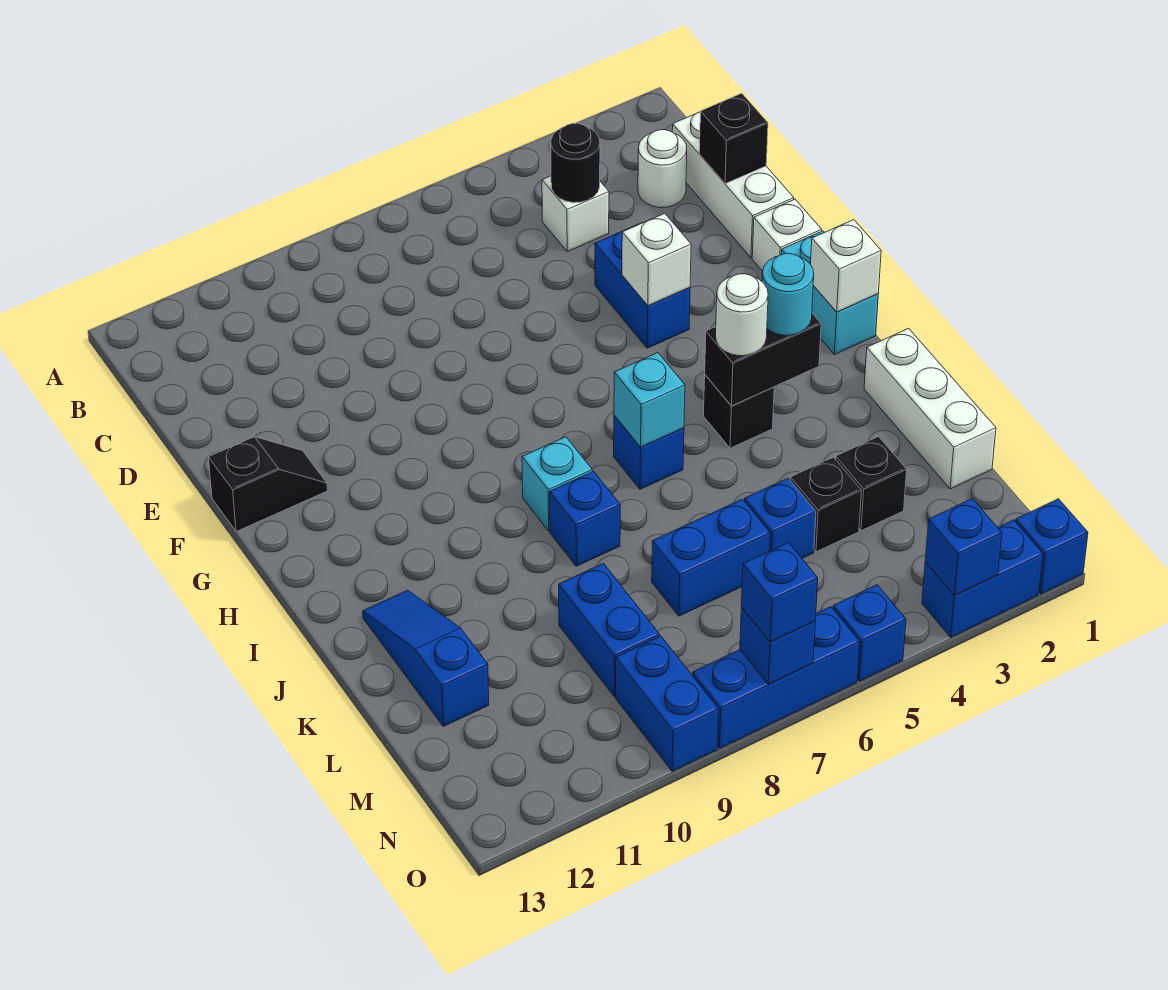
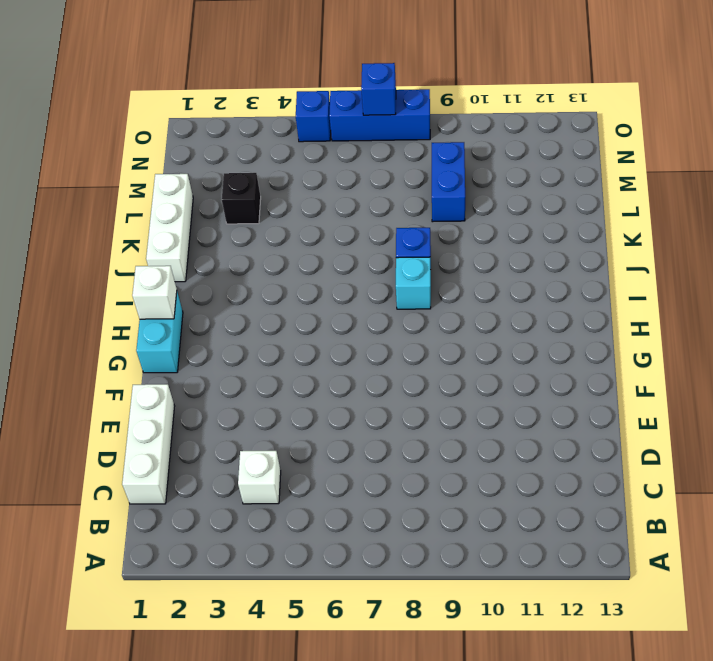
none -> white round brick C2 level 1
none -> blue brick E4:F4 level 1
none -> white brick F1 level 1
none -> black slope F12:F13 level 1 top 13

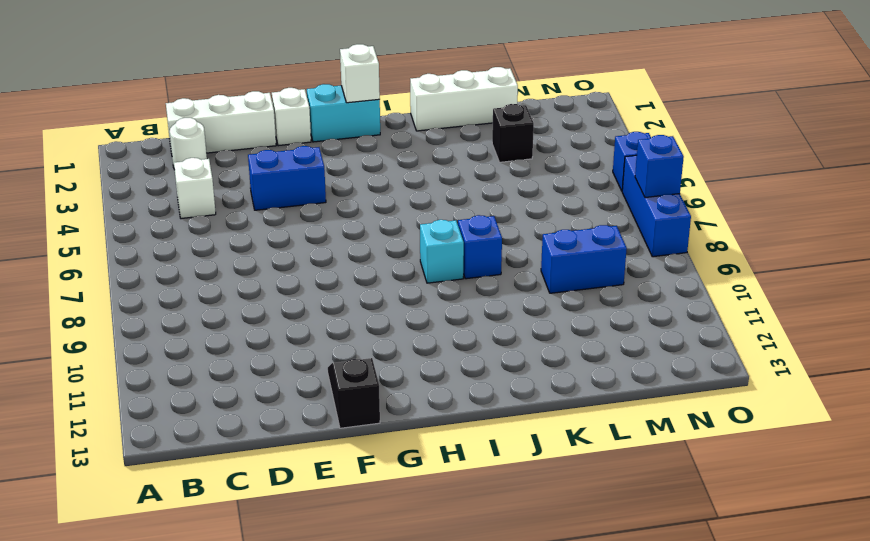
none -> black brick I4 level 1
none -> blue brick I6 level 1
none -> blue slope J12:L12 level 1 top L
none -> black brick L4 level 1

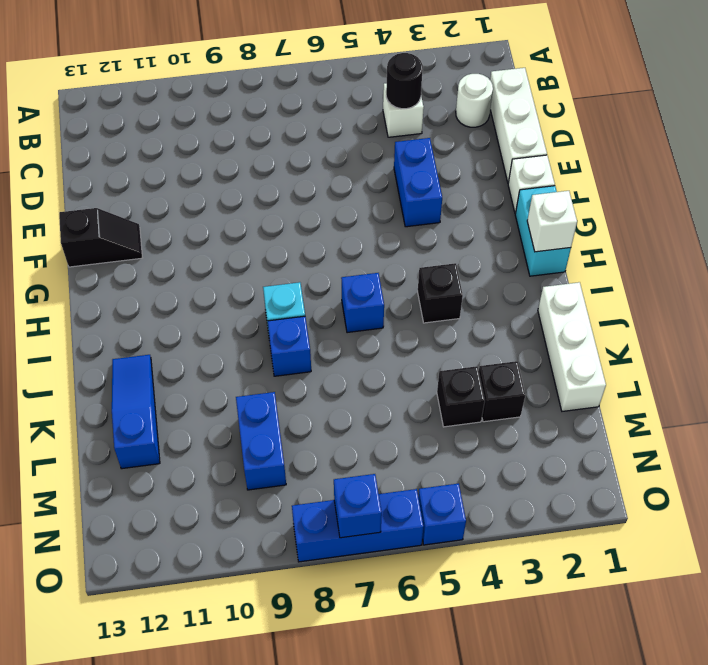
none -> blue brick L5 level 1
none -> blue brick L6:L7 level 1
none -> blue brick N9:O9 level 1
none -> blue brick O1 level 1

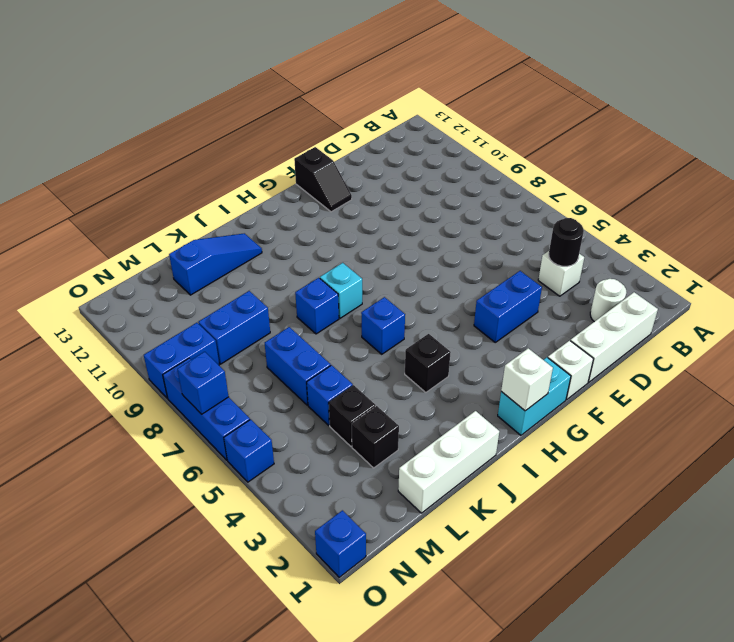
none -> blue brick O2:O3 level 1
none -> black brick D1 level 2
none -> white brick F4 level 2
none -> black brick I3:I4 level 2

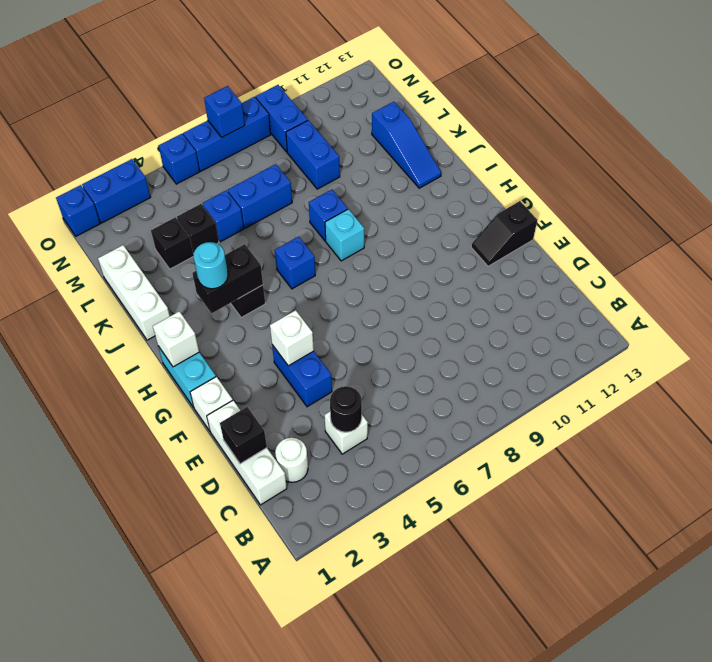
none -> cyan brick I6 level 2
none -> blue brick O3 level 2
none -> white round brick I4 level 3
none -> blue brick O7 level 3

